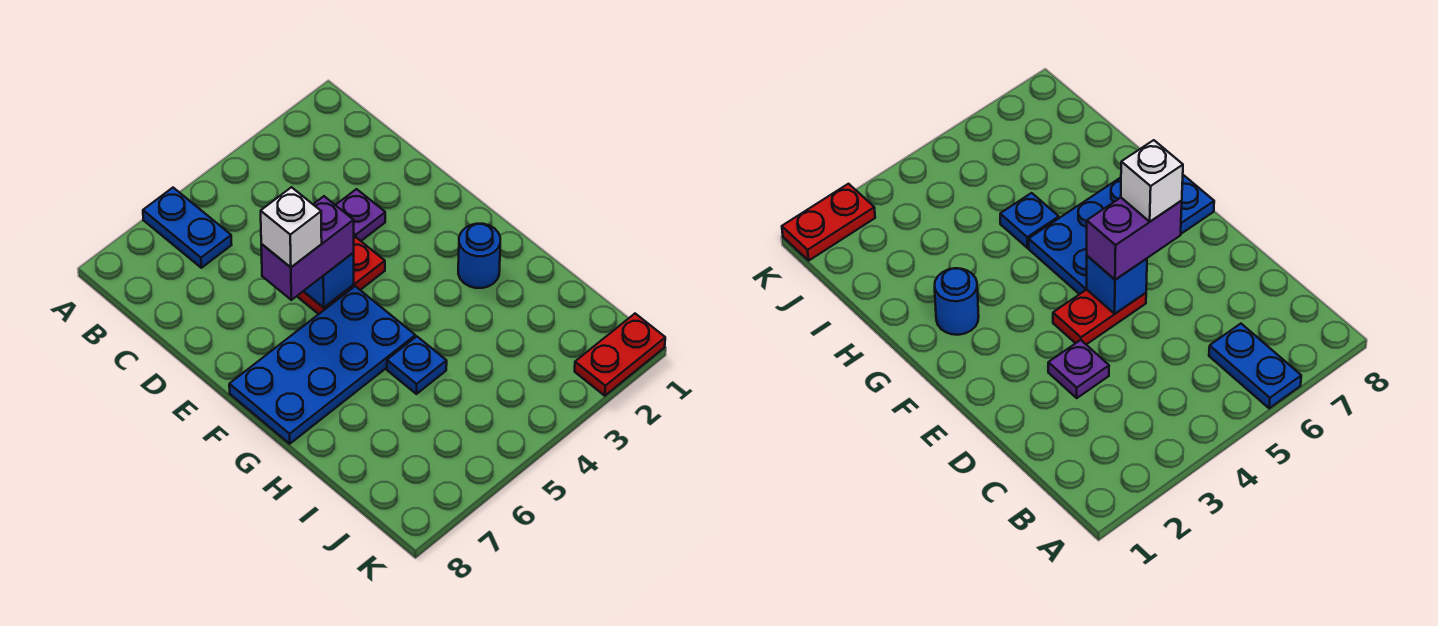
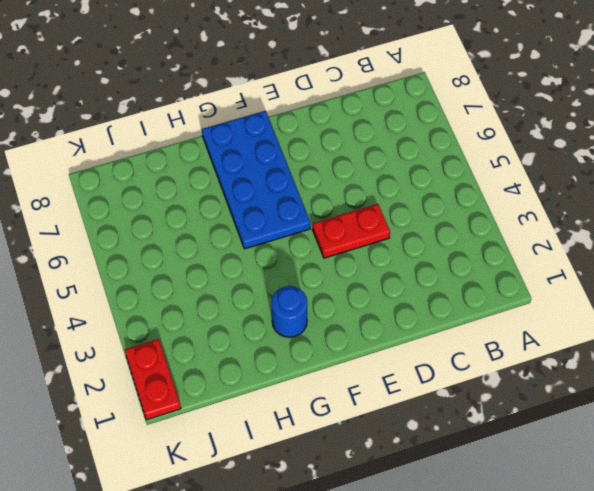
red plate D4:E4 level 1 -> red plate E4:E5 level 1
none -> blue plate A6:B6 level 1
none -> purple plate D3 level 1

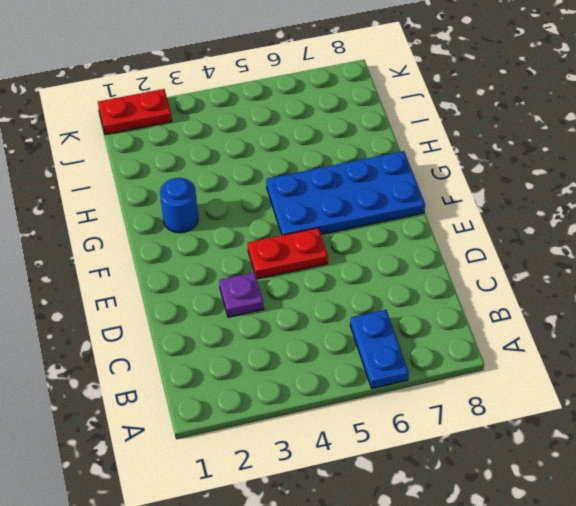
none -> blue plate H5 level 1
none -> blue brick E5 level 2

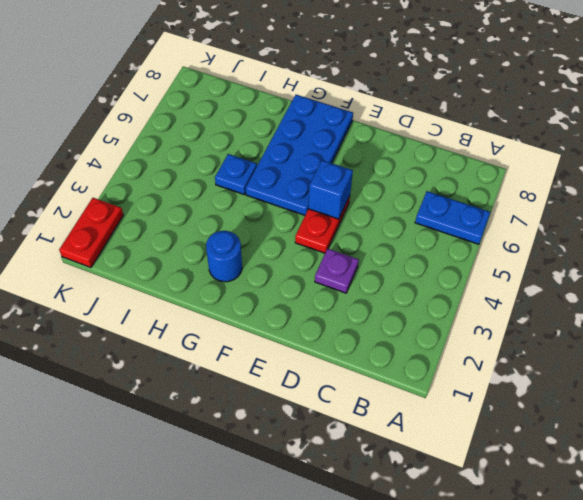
none -> purple brick E5:E6 level 3
none -> white brick E6 level 4

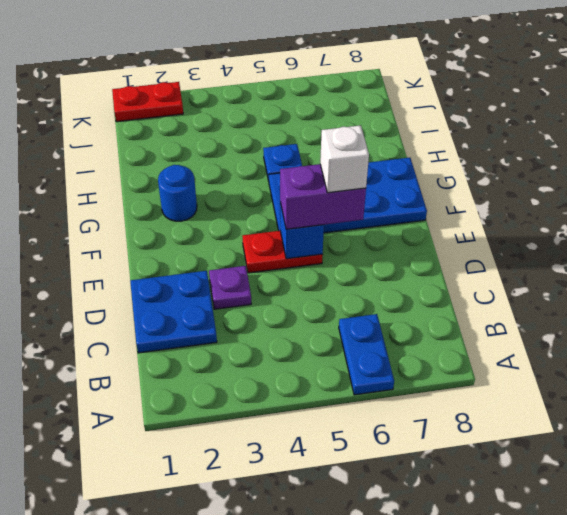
blue plate C1:D2 level 1 -> none

